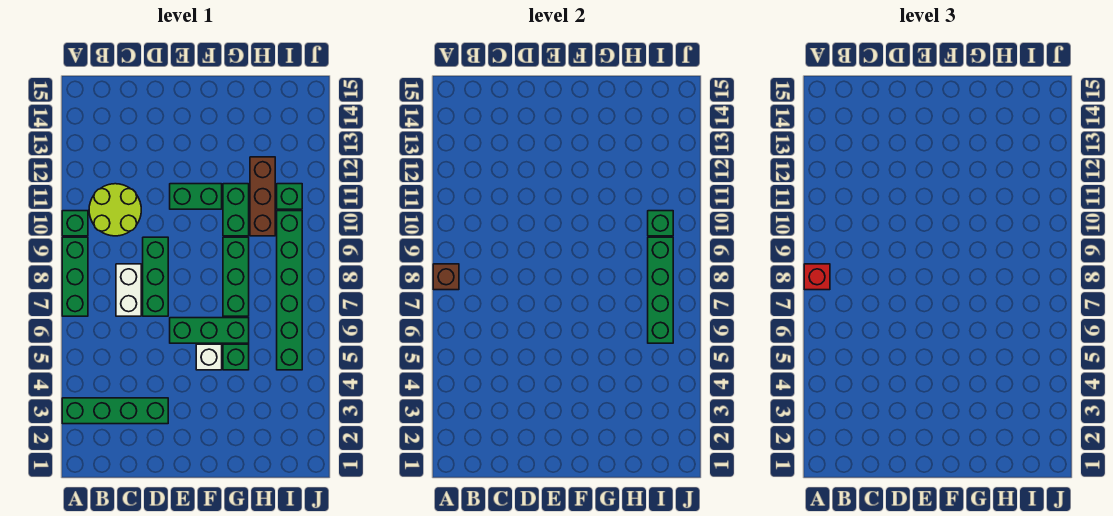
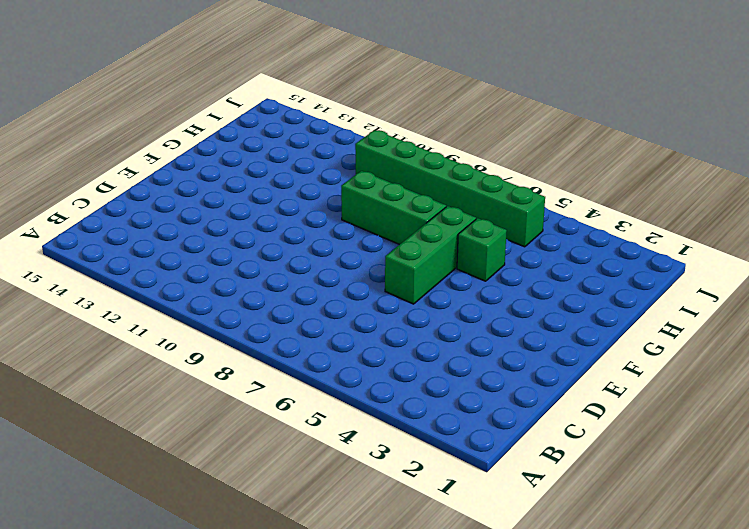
none -> green brick A3:D3 level 1
none -> green brick A7:A9 level 1
none -> green brick A10 level 1

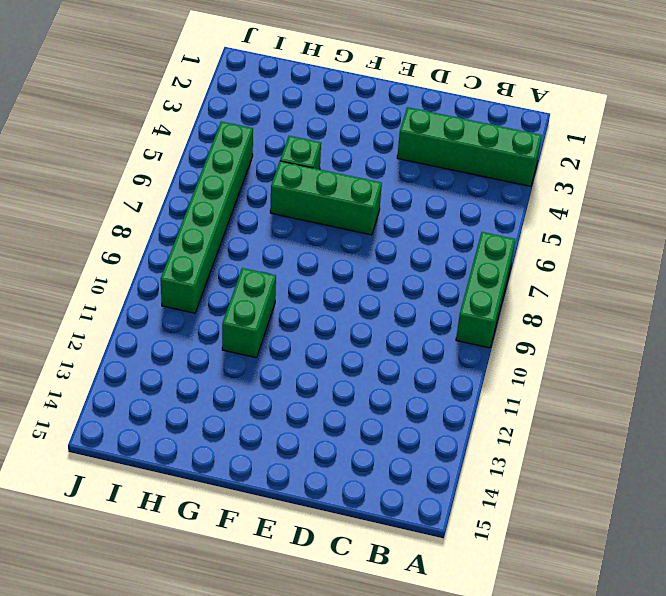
none -> green brick A10 level 1
none -> lime round brick B10:C11 level 1
none -> white brick C7:C8 level 1

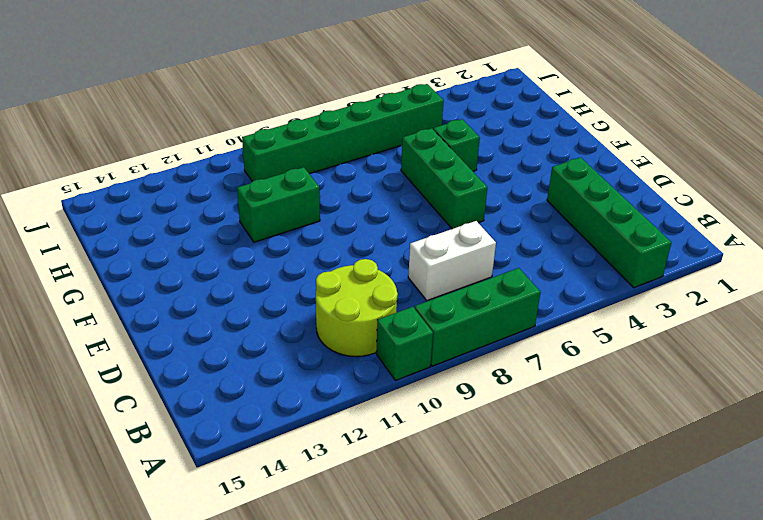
none -> green brick D7:D9 level 1
none -> green brick E11:F11 level 1
none -> white brick F5 level 1

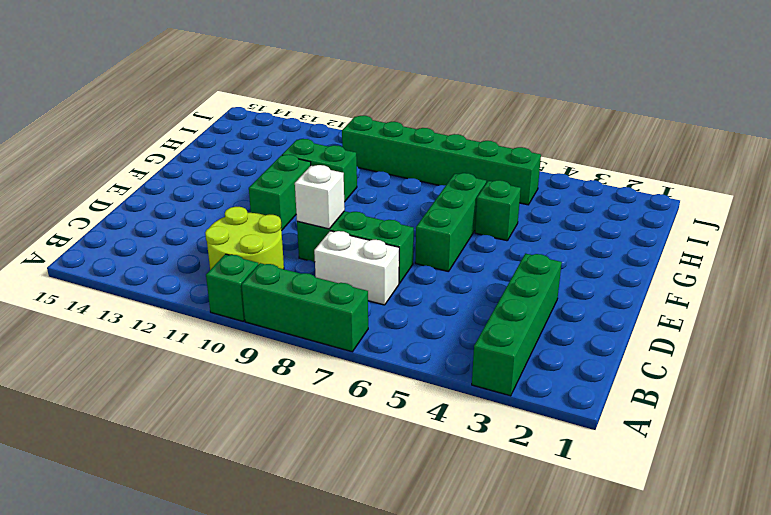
white brick D9 level 2 -> white brick F5 level 1
none -> green brick G7:G9 level 1
none -> brown brick H10:H12 level 1
none -> green brick I11 level 1

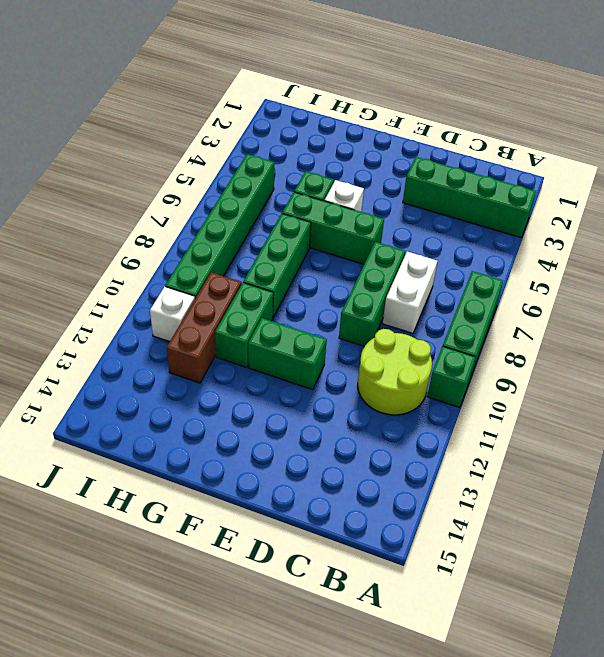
white brick I11 level 1 -> green brick I11 level 1
none -> brown brick A8 level 2
none -> green brick I6:I9 level 2
none -> green brick I10 level 2

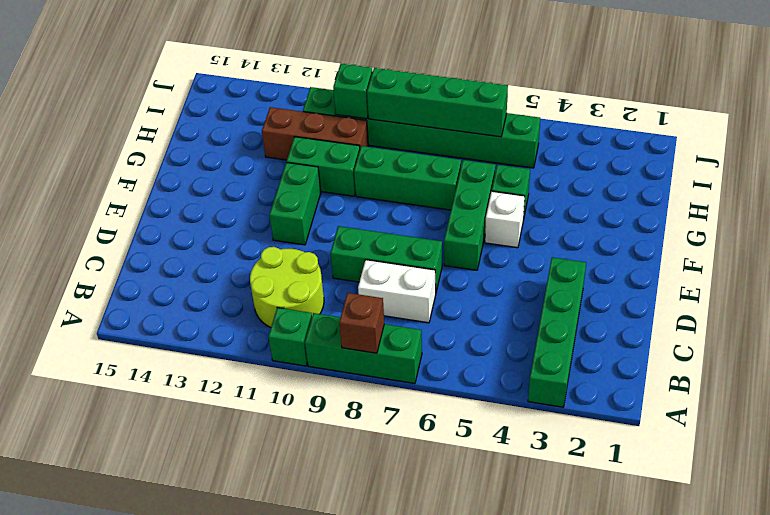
none -> red brick A8 level 3

